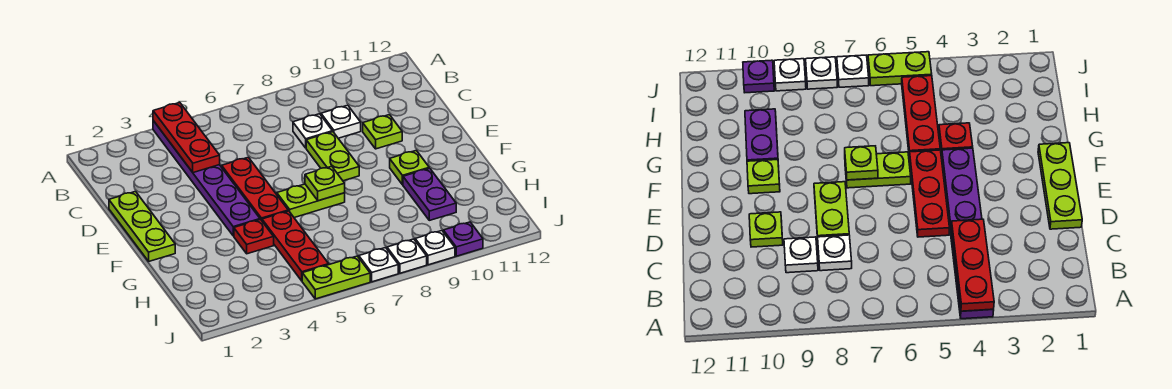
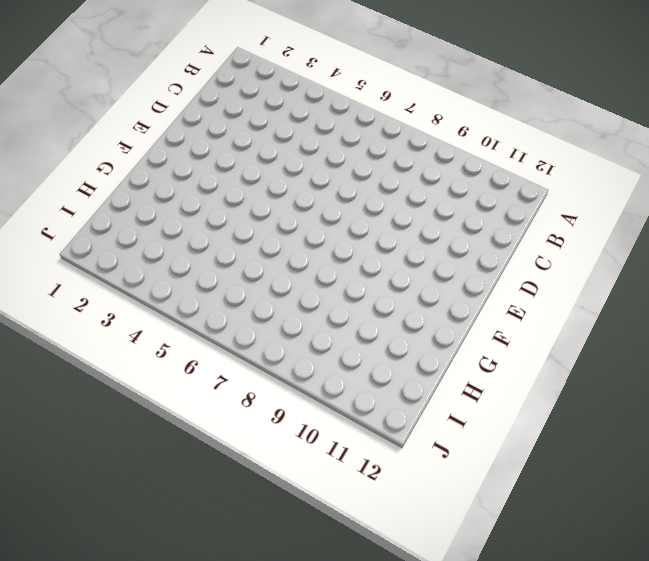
none -> purple plate A4:F4 level 1
none -> white plate C8 level 1
none -> white plate C9 level 1

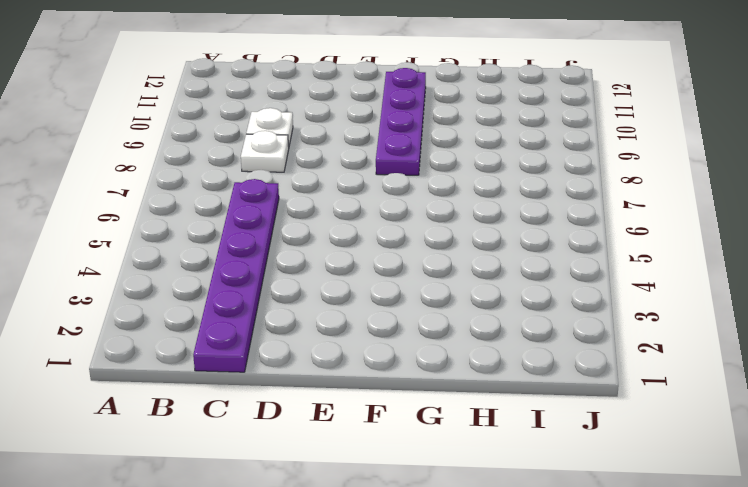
purple plate C1:C6 level 1 -> purple plate A4:F4 level 1
purple plate F8:F11 level 1 -> lime plate F10 level 1
none -> lime plate D1:F1 level 1
none -> red plate D5:F5 level 1
none -> lime plate D8:E8 level 1

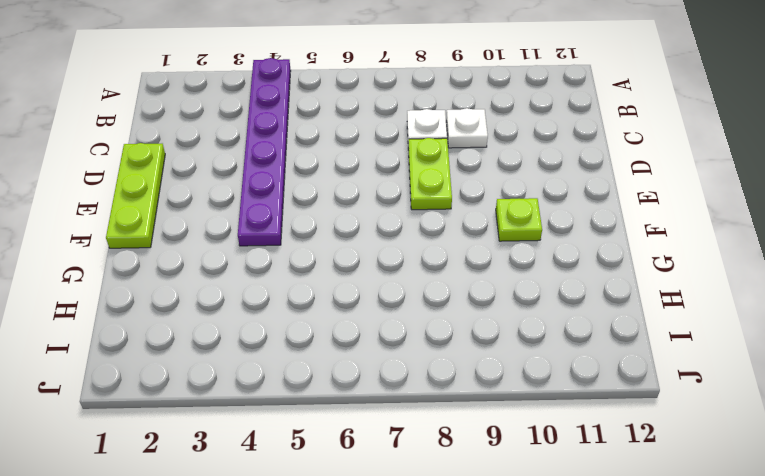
none -> red plate D5:F5 level 1
none -> lime plate D10 level 1
none -> lime plate F6:F7 level 1

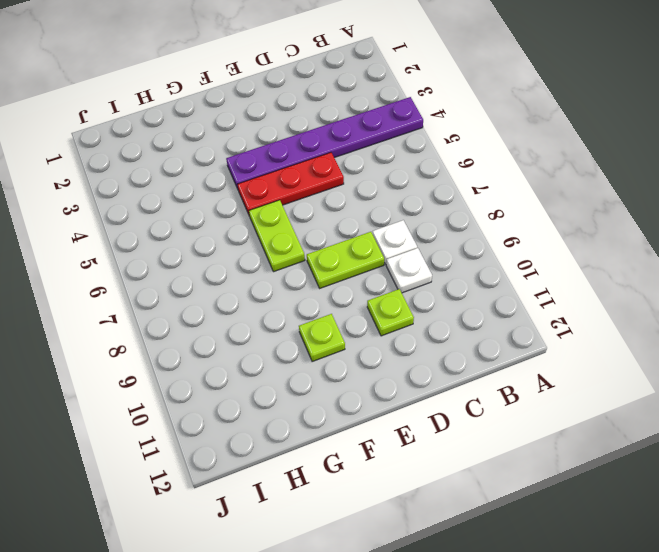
none -> lime plate D1:F1 level 1
none -> red plate G4 level 1
none -> red plate G5:I5 level 1

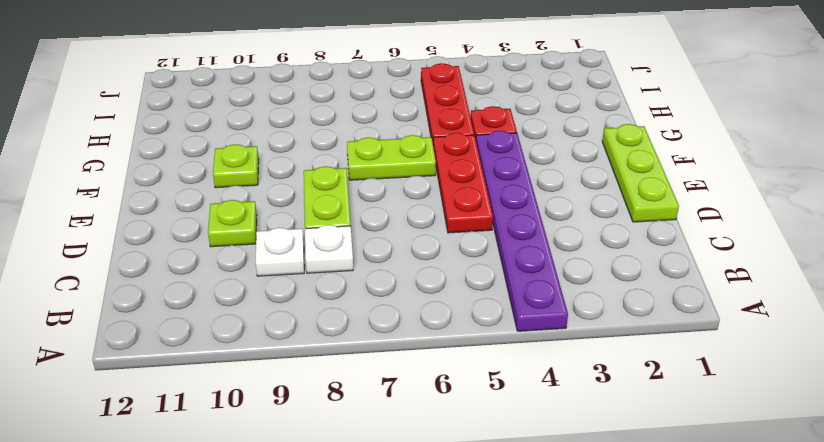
none -> purple plate G10:H10 level 1
none -> lime plate J5:J6 level 1
none -> white plate J7 level 1

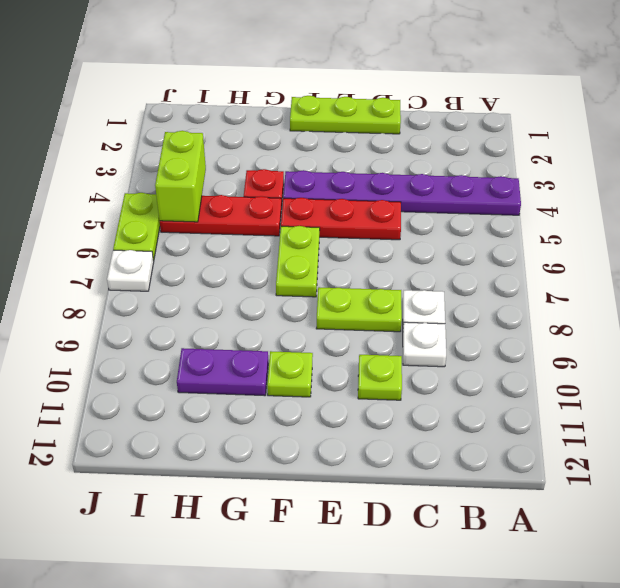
lime brick I4:I5 level 2 -> none
none -> white plate J8 level 1
none -> white plate J9 level 1
none -> purple plate J10 level 1

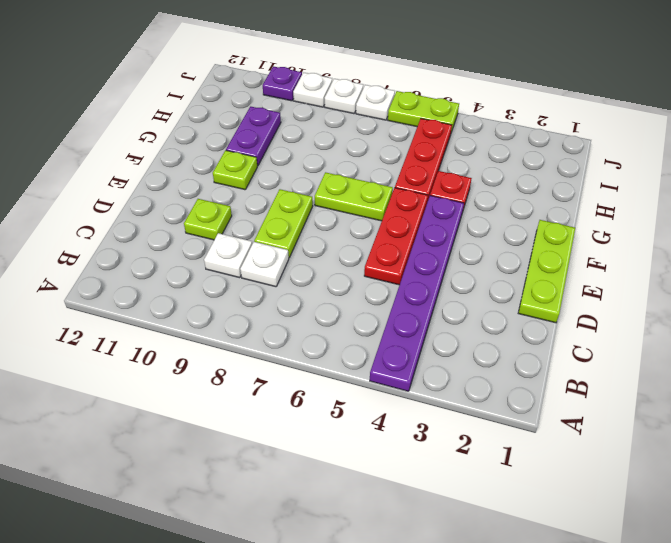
none -> red plate A4:C4 level 2
none -> lime plate F7 level 2

